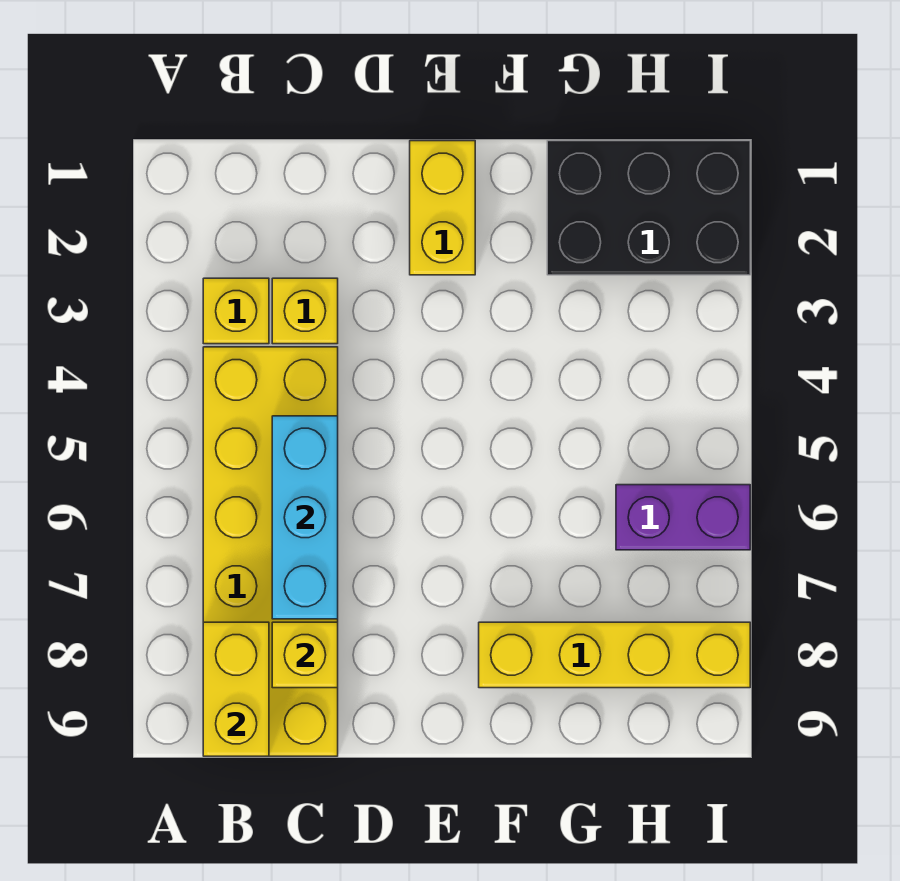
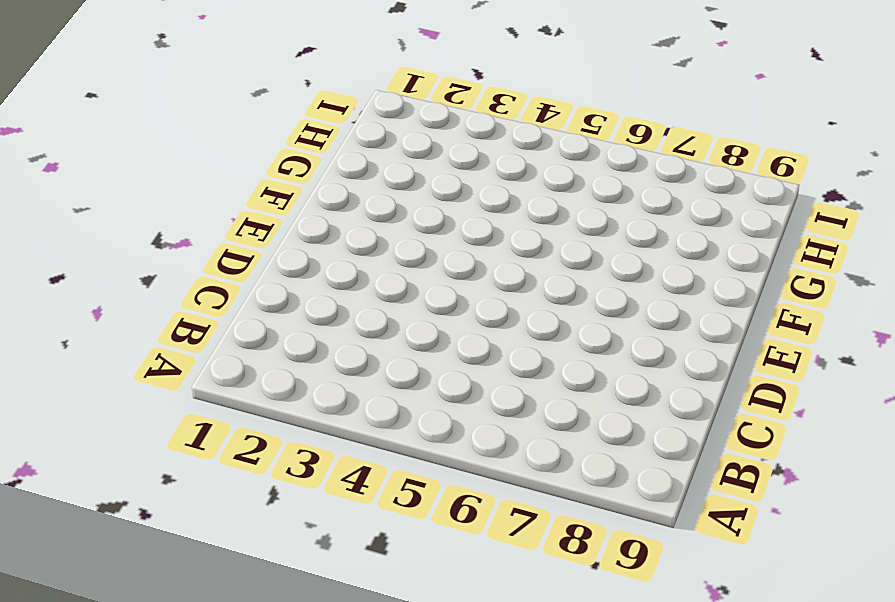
none -> yellow brick B3 level 1
none -> yellow brick B4:C9 level 1

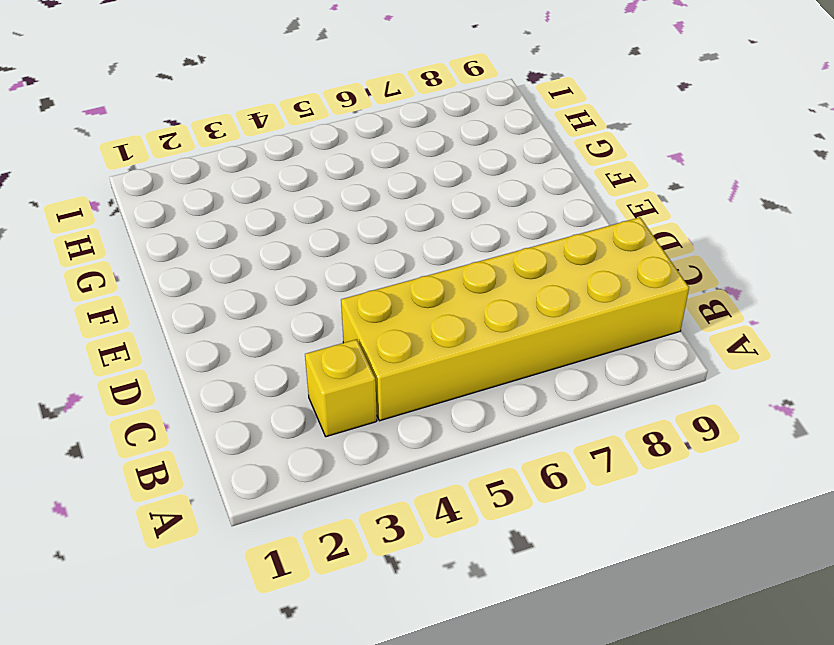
none -> yellow brick C3 level 1
none -> yellow brick E1:E2 level 1

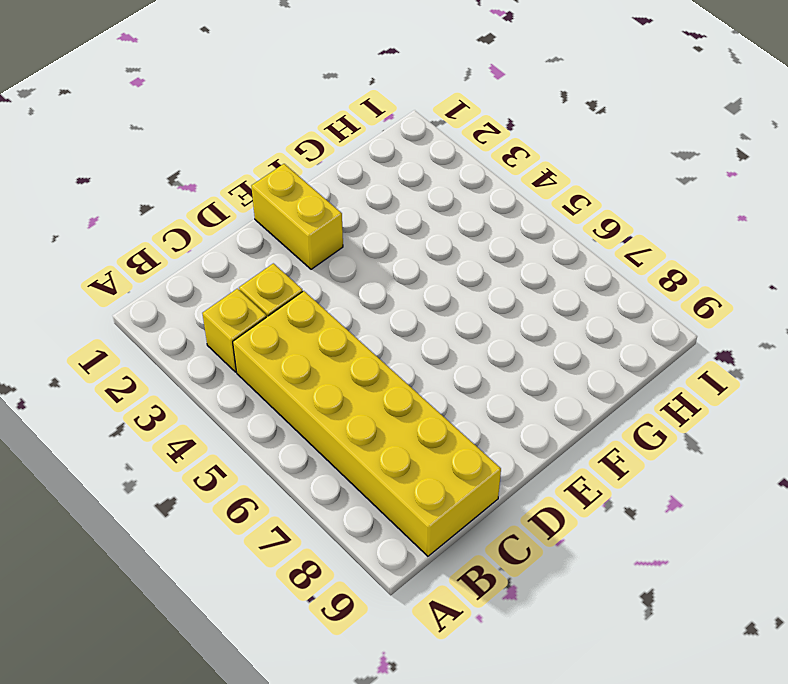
none -> yellow brick F8:I8 level 1
none -> black brick G1:I2 level 1

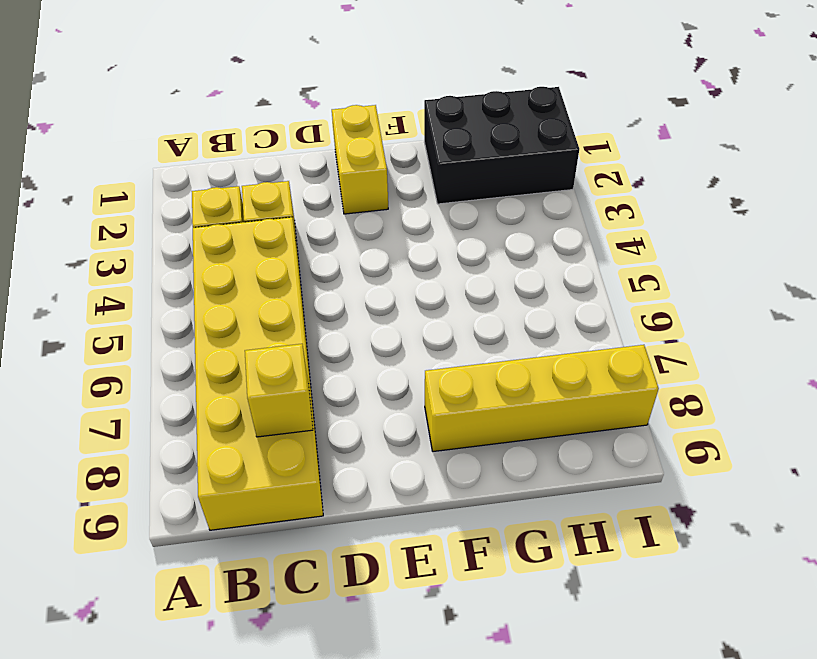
none -> purple brick H6:I6 level 1
none -> yellow brick B8:B9 level 2

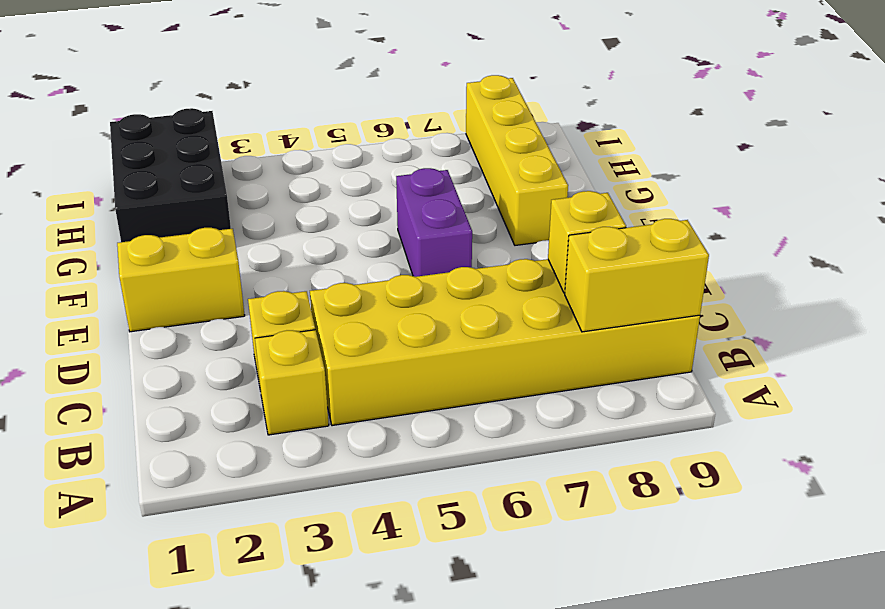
purple brick E6:F6 level 1 -> purple brick H6:I6 level 1
none -> cyan brick C5:C7 level 2

